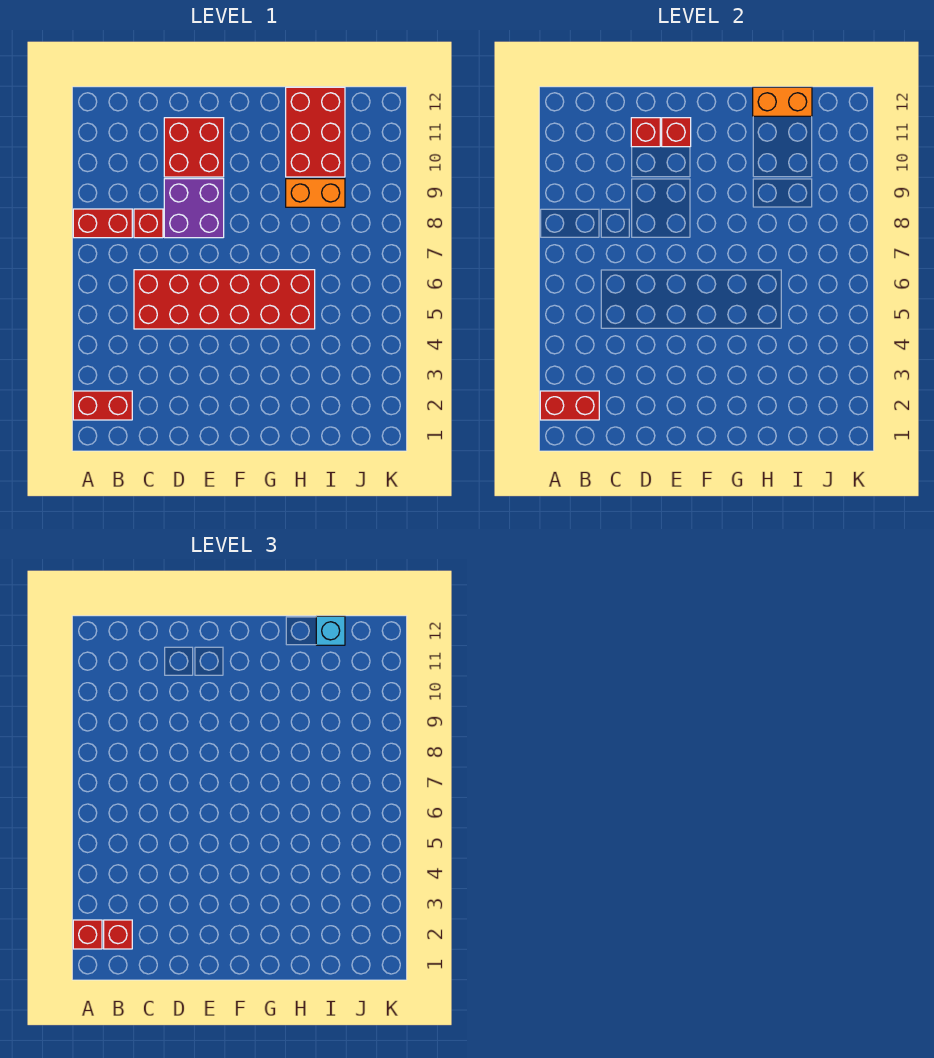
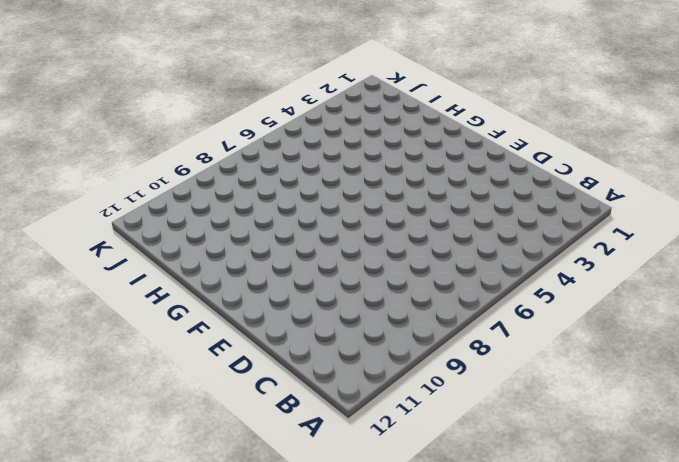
none -> red brick A2:B2 level 1
none -> red brick A8:B8 level 1
none -> red brick C5:H6 level 1

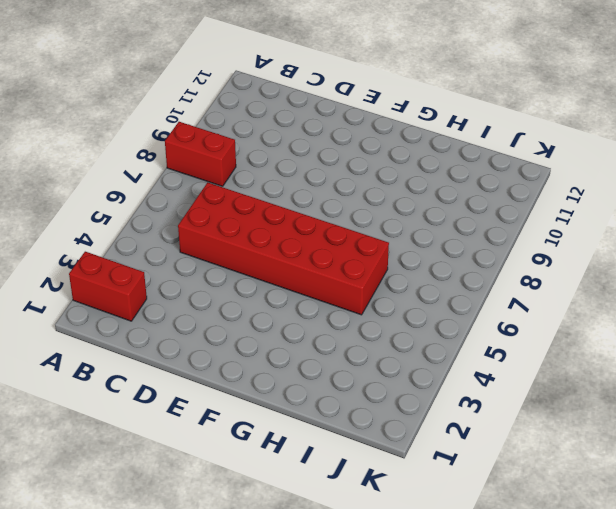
none -> red brick C8 level 1
none -> purple brick D8:E9 level 1
none -> red brick D10:E11 level 1

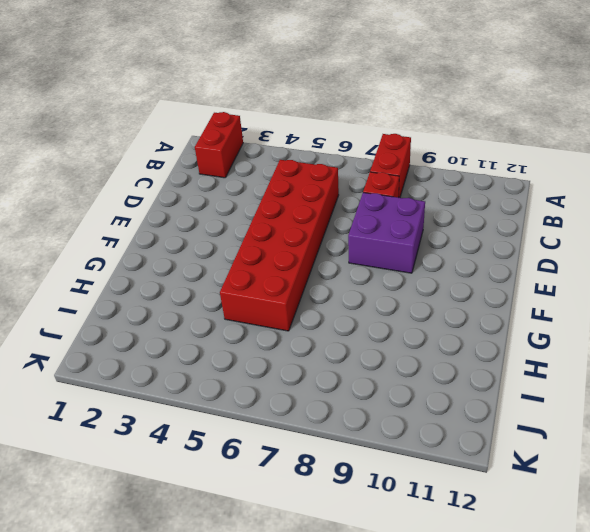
none -> red brick D10:E11 level 1
none -> orange brick H9:I9 level 1
none -> red brick H10:I12 level 1

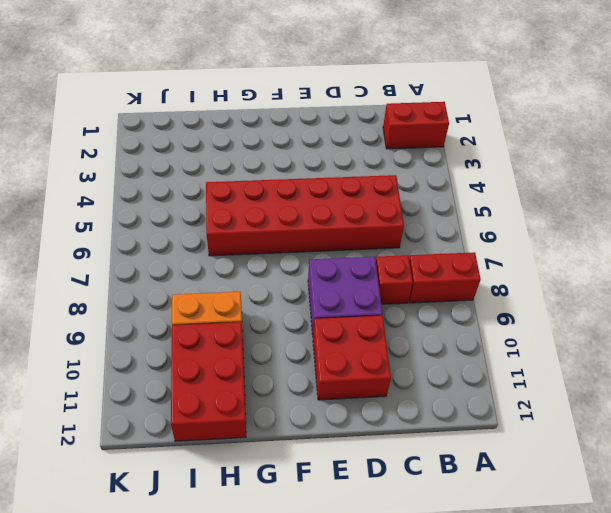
none -> red brick A2:B2 level 2
none -> red brick D11 level 2
none -> red brick E11 level 2

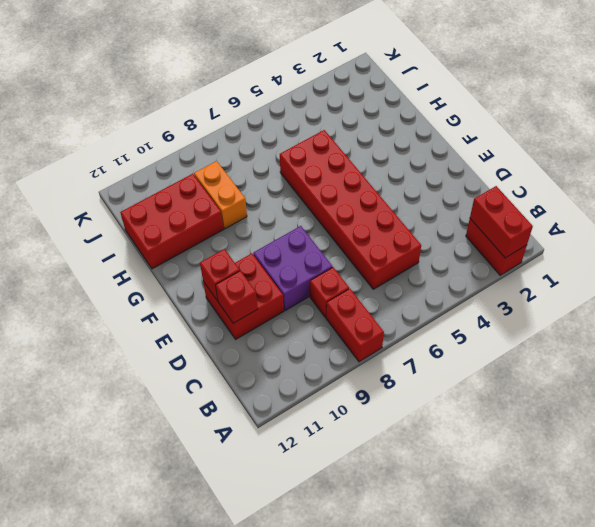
none -> orange brick H12:I12 level 2
none -> red brick A2 level 3
none -> red brick B2 level 3

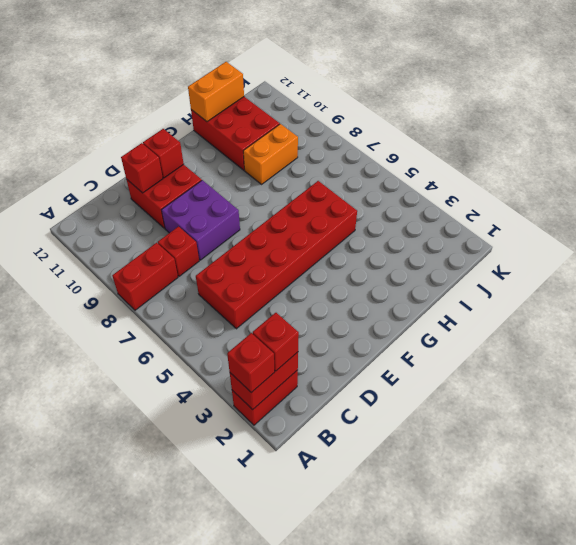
none -> cyan brick I12 level 3

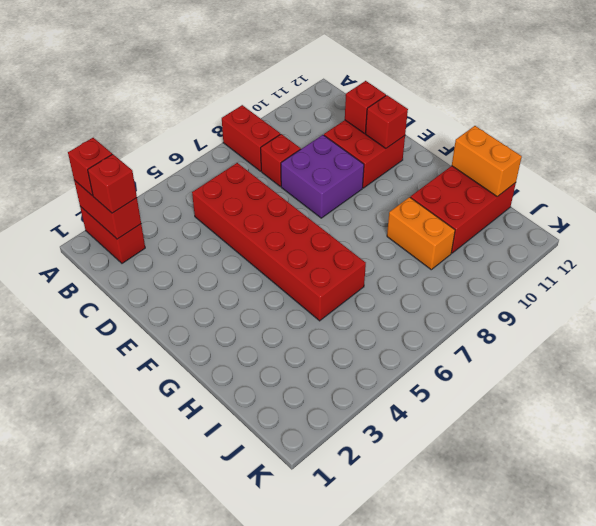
none -> cyan brick I12 level 3

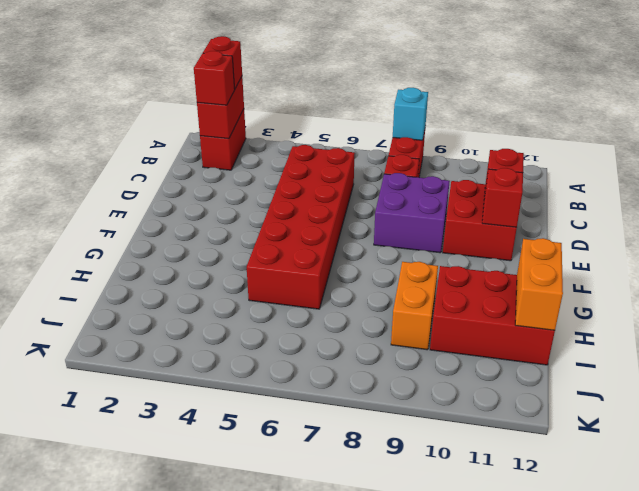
cyan brick A8 level 2 -> cyan brick I12 level 3

